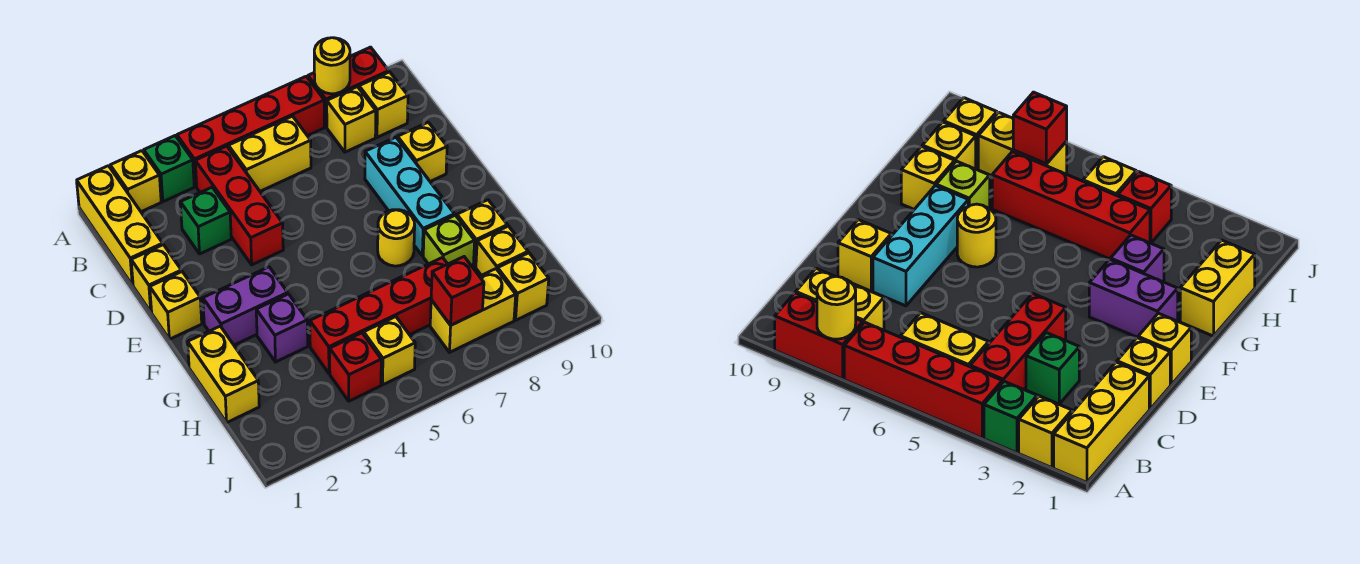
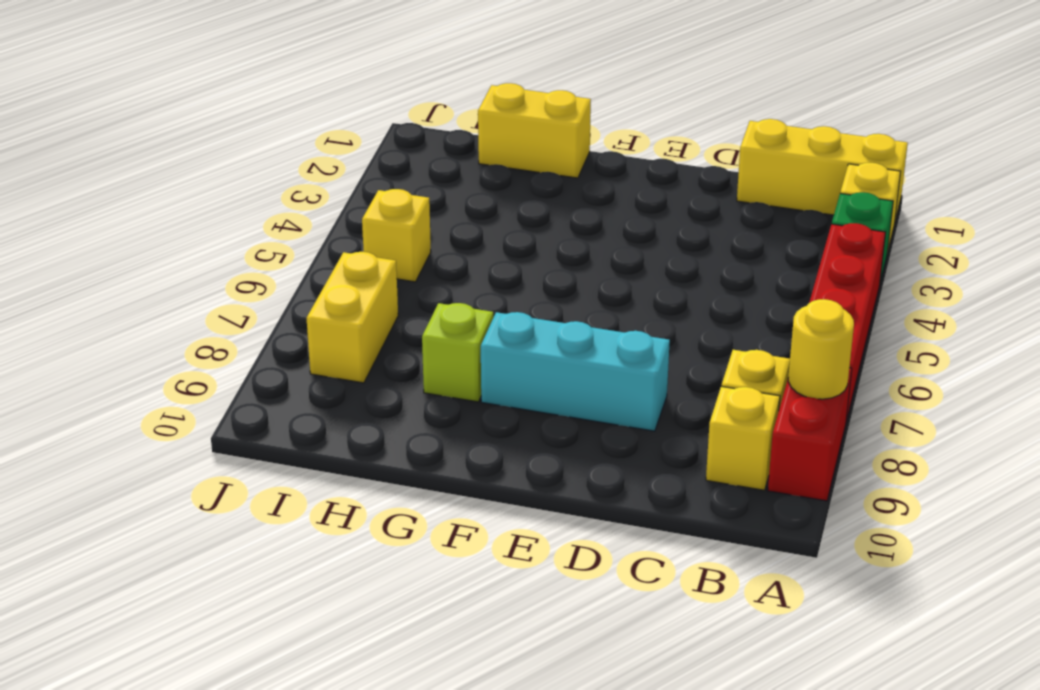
none -> red brick B4:D4 level 1
none -> yellow brick B5:B6 level 1
none -> green brick C3 level 1

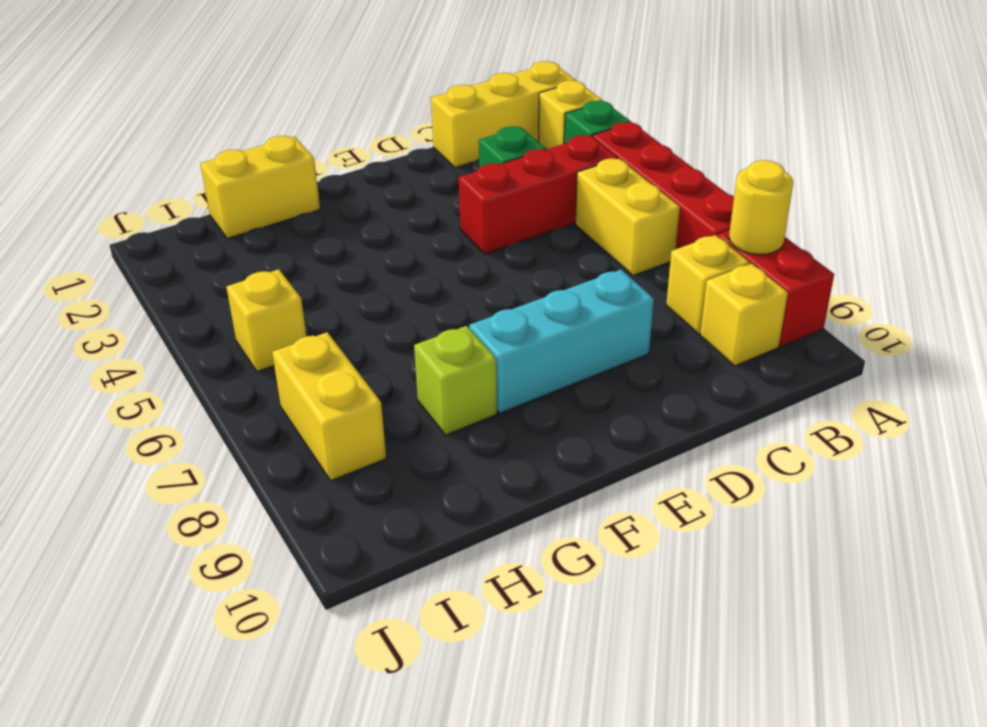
none -> yellow brick D1 level 1
none -> yellow brick D9 level 1
none -> yellow brick E1 level 1

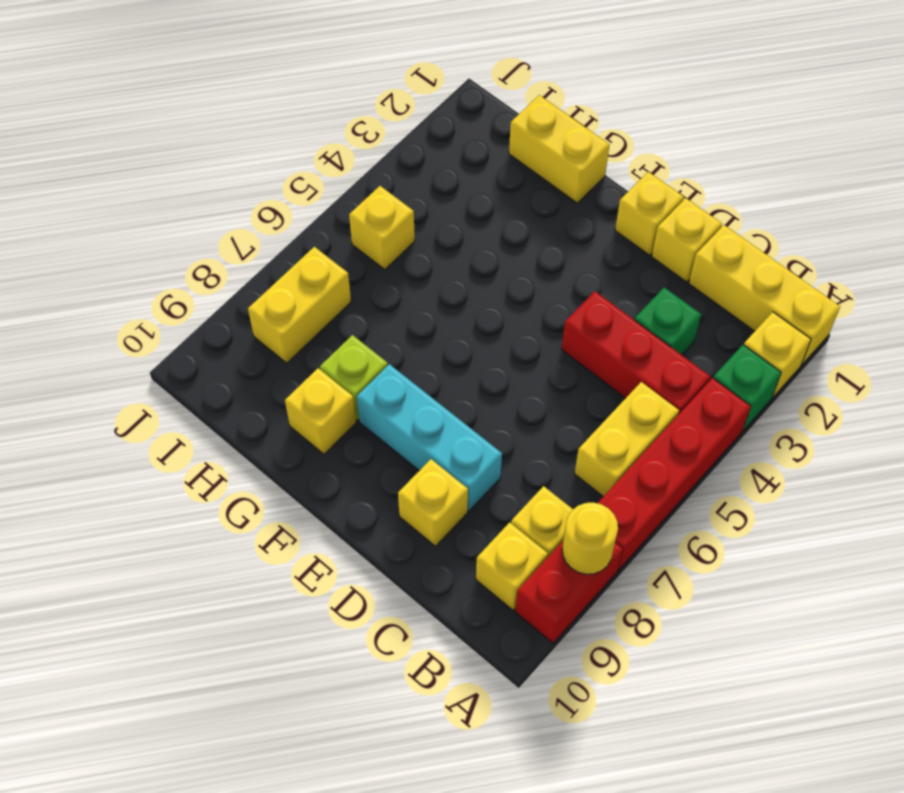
none -> purple brick F2:F3 level 1
none -> yellow round brick F7 level 1
none -> purple brick G3 level 1

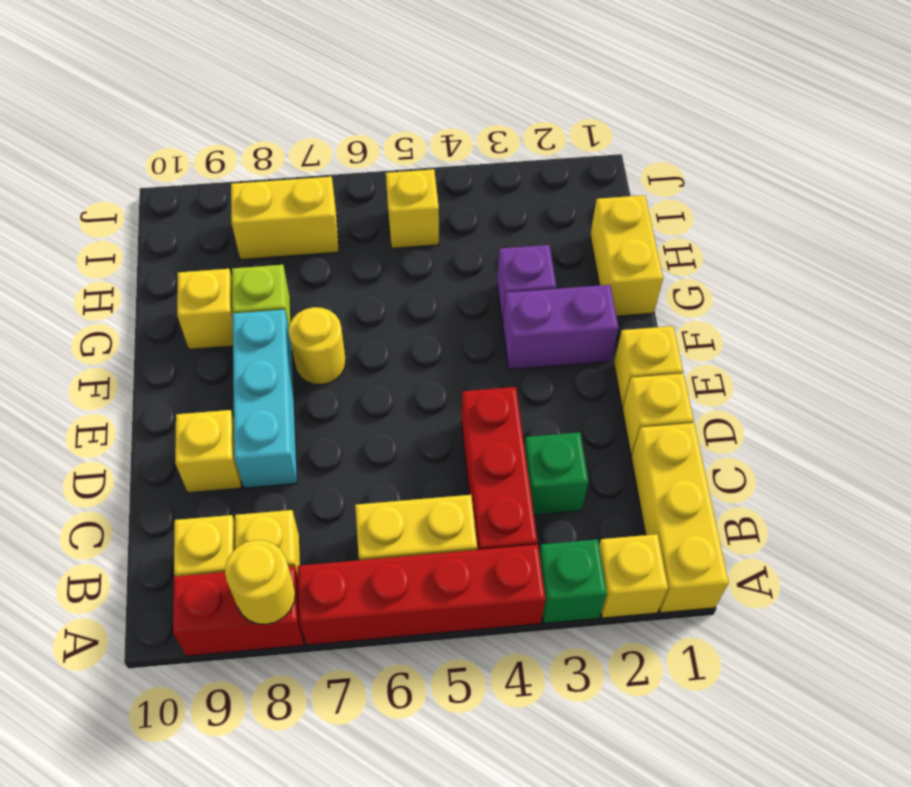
none -> red brick H4:H7 level 1
none -> yellow brick H9 level 1
none -> red brick I4 level 1

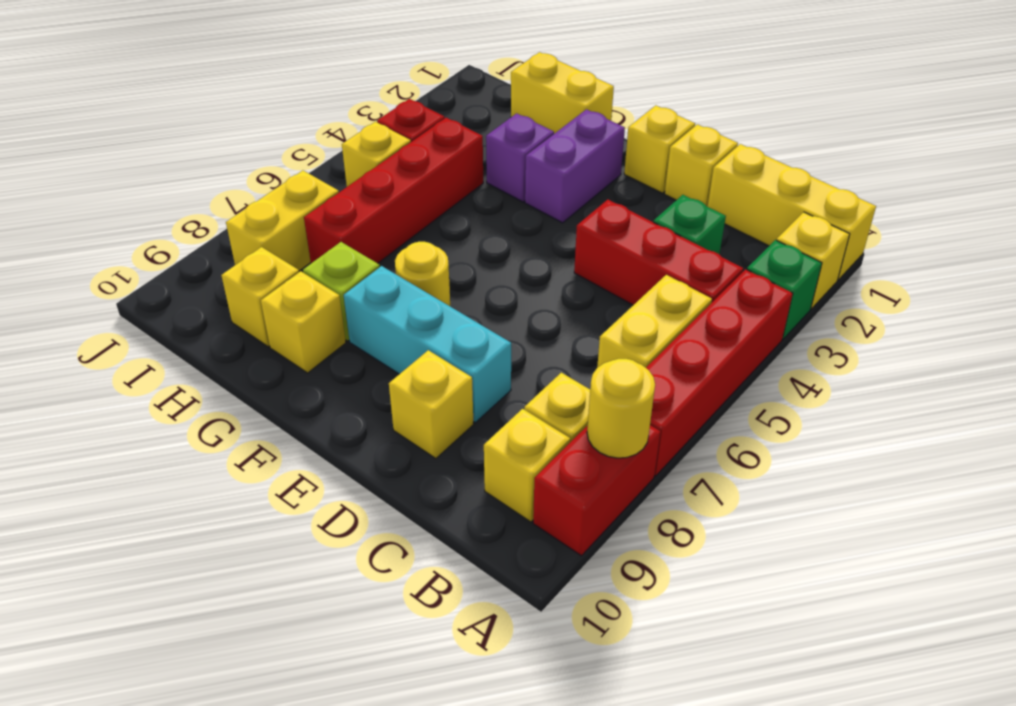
none -> yellow brick I9 level 1
none -> red brick I7 level 2

